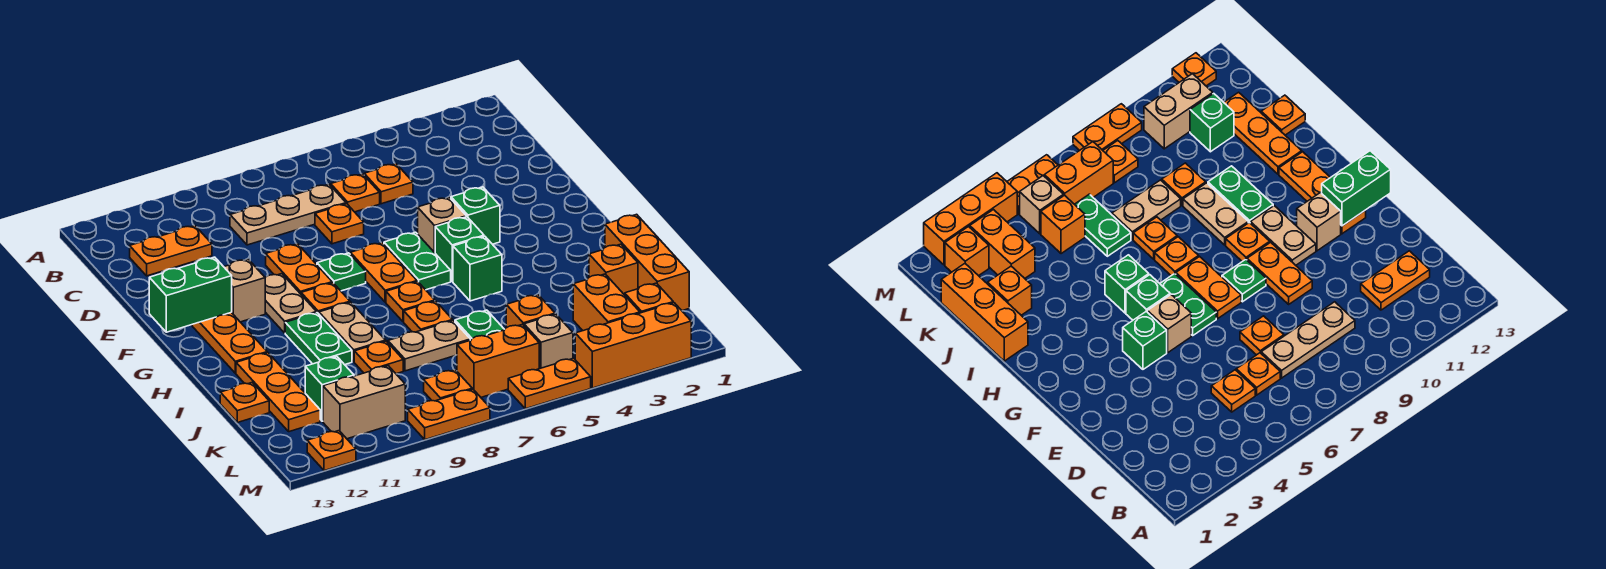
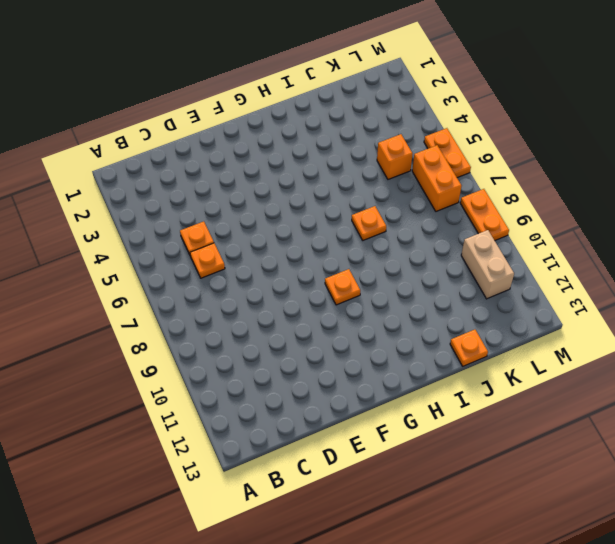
none -> tan plate C7:C9 level 1
none -> orange plate C11:C12 level 1
none -> orange plate D7 level 1
none -> orange plate E9:F9 level 1

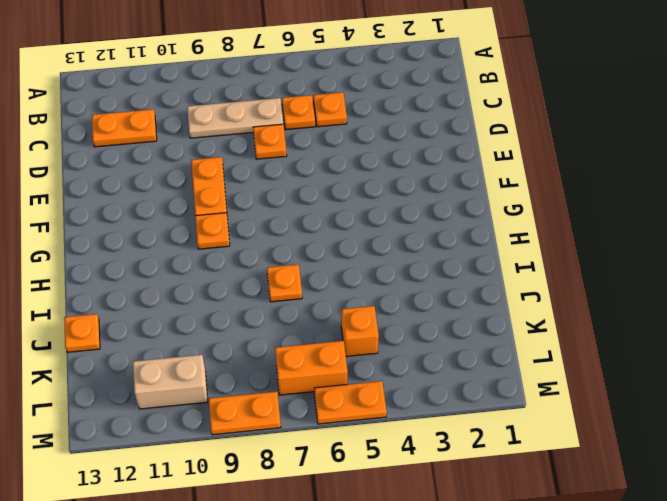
none -> green brick F4 level 1
none -> tan brick F5 level 1
none -> green plate F6:G6 level 1
none -> orange plate F7:G7 level 1

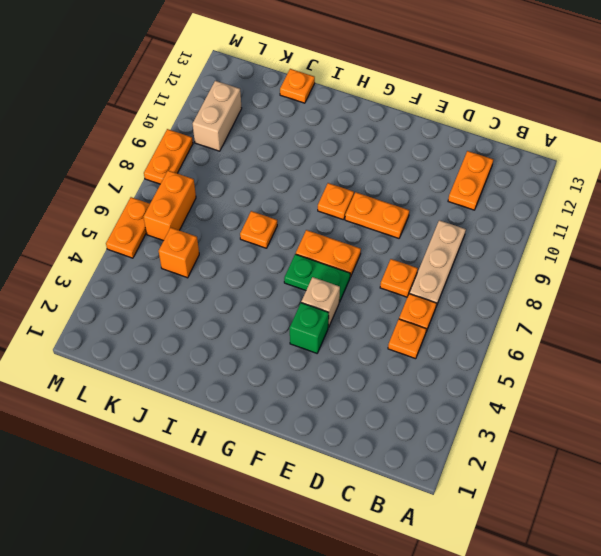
none -> green plate F8 level 1
none -> tan plate F10:G10 level 1
none -> tan brick F11 level 1
none -> orange plate F12:H12 level 1

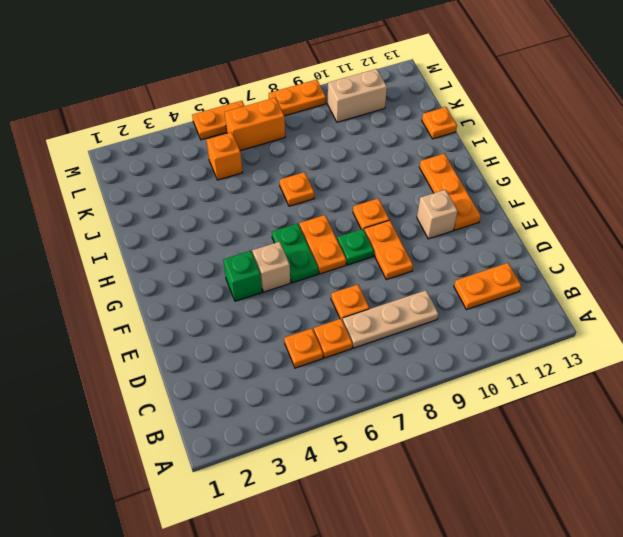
none -> tan plate F10:G10 level 1
none -> green brick G5 level 1
none -> green brick H5 level 1
none -> orange plate H7 level 1

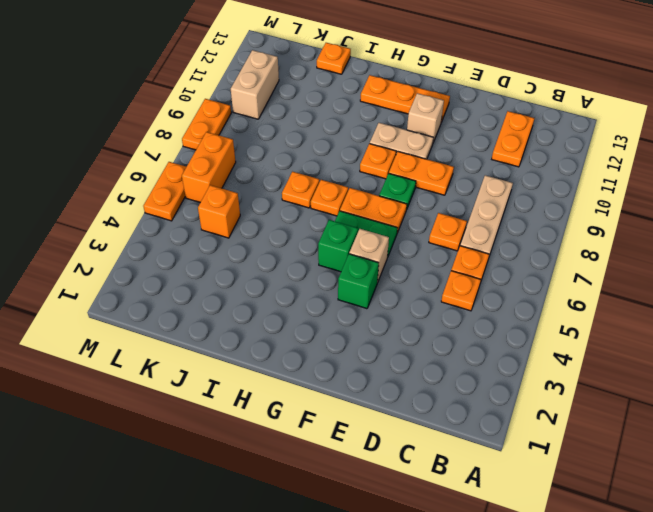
none -> green brick H5 level 1
none -> tan plate H9:I9 level 1
none -> green plate H10:I10 level 1
none -> orange brick I1:K1 level 1

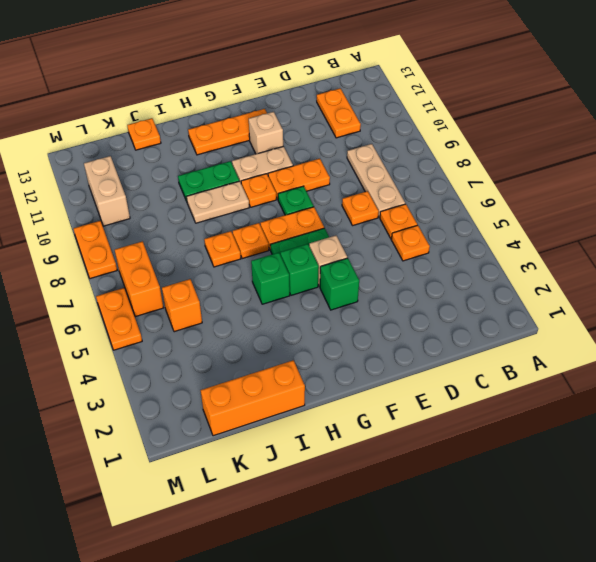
none -> orange plate I12:K12 level 1
none -> orange brick J2 level 1
none -> green plate J6:K6 level 1
none -> tan plate J7:J8 level 1

